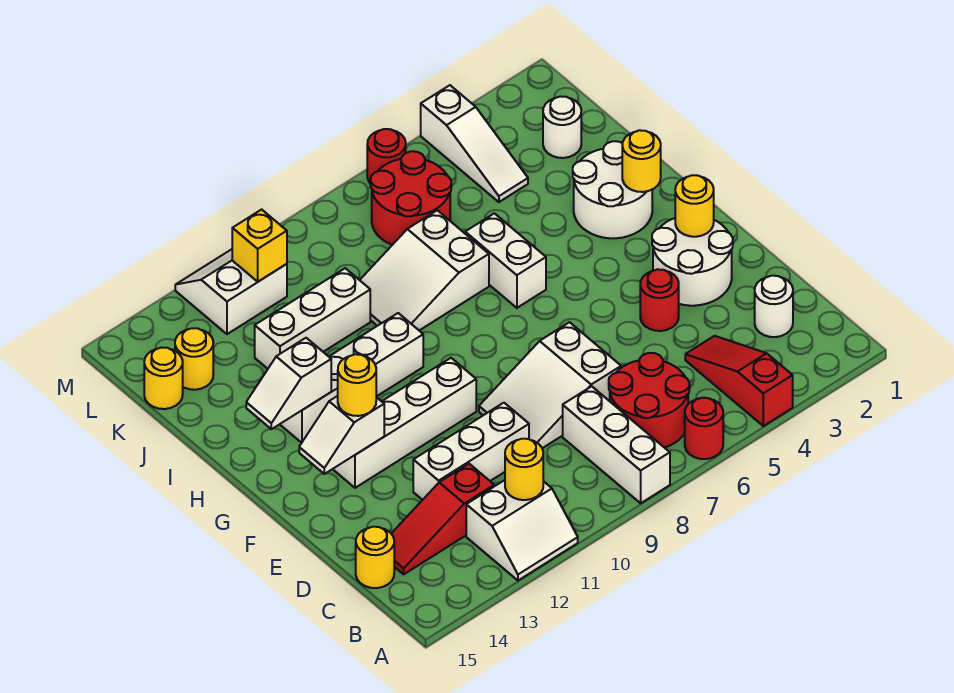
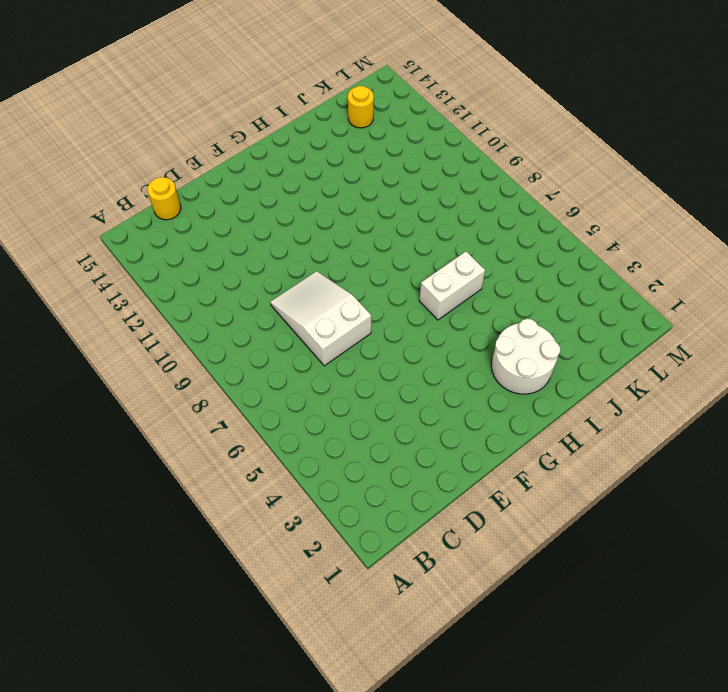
none -> red slope A4:C4 level 1 top A
none -> red round brick A6 level 1
none -> white brick A8:C8 level 1
none -> white slope A11:B12 level 1 top B

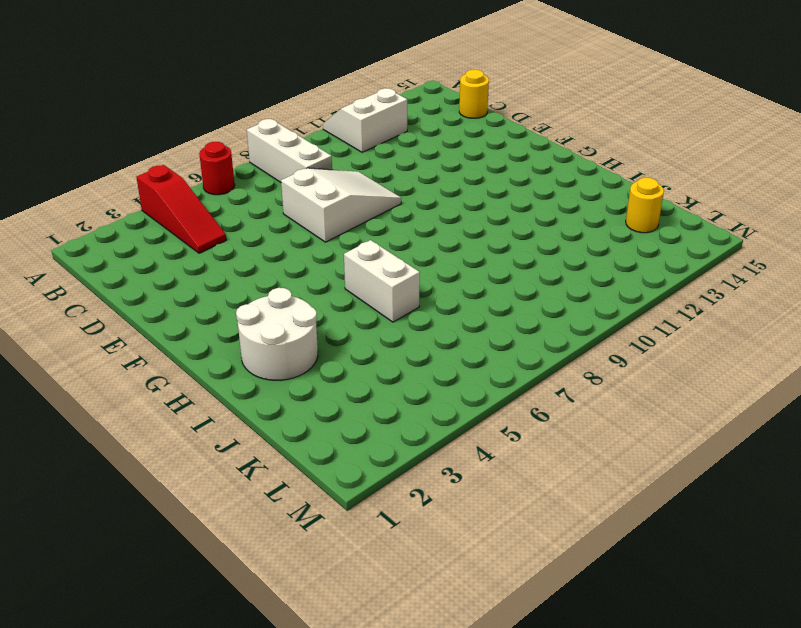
none -> red round brick B6:C7 level 1
none -> white round brick C2 level 1
none -> red slope C12:C14 level 1 top 12
none -> white brick D10:D12 level 1

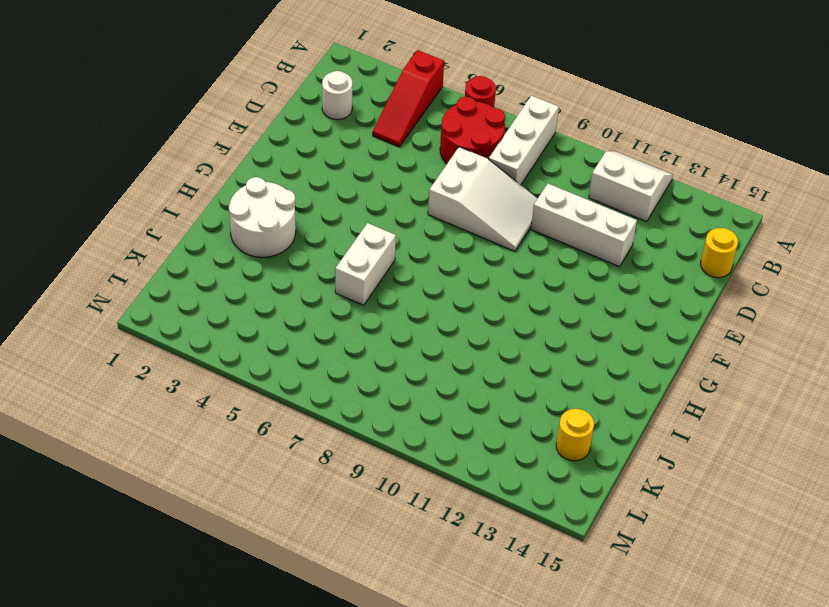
none -> red slope C12:C14 level 1 top 12
none -> white round brick E2:F3 level 1
none -> red round brick E4 level 1
none -> white brick F10:F13 level 1

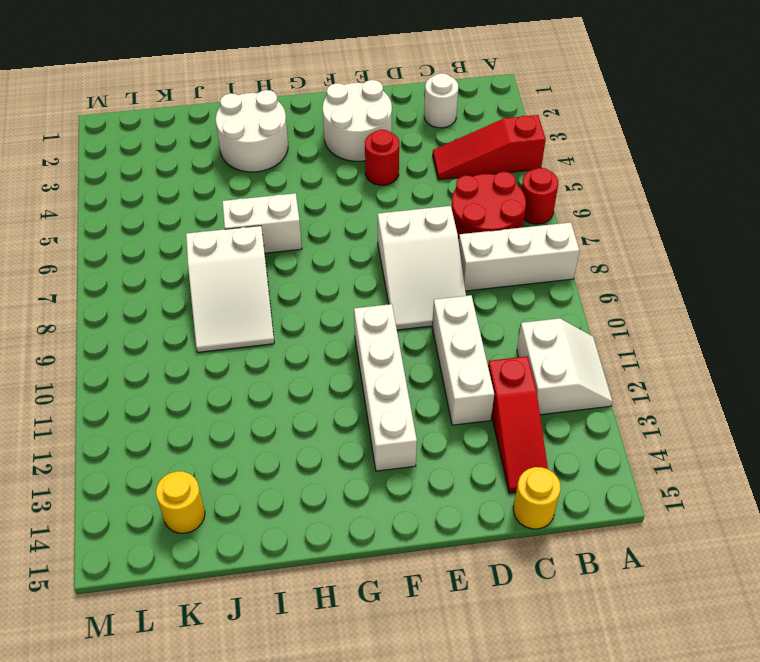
none -> white brick H10:H13 level 1
none -> white brick J10:J12 level 1
none -> white round brick K2 level 1
none -> white slope K4:M4 level 1 top M

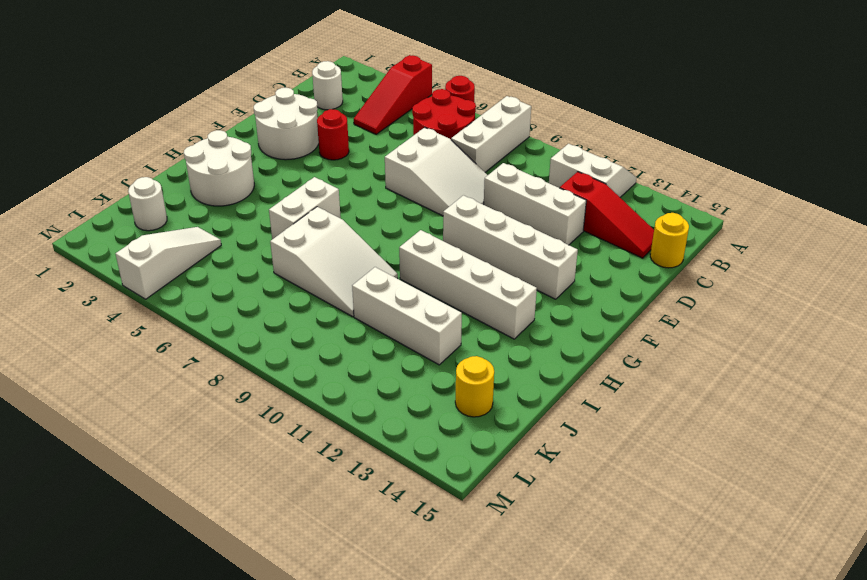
none -> red round brick K6:L7 level 1
none -> yellow round brick K15 level 1
none -> white slope L11:M12 level 1 top L
none -> red round brick M6 level 1

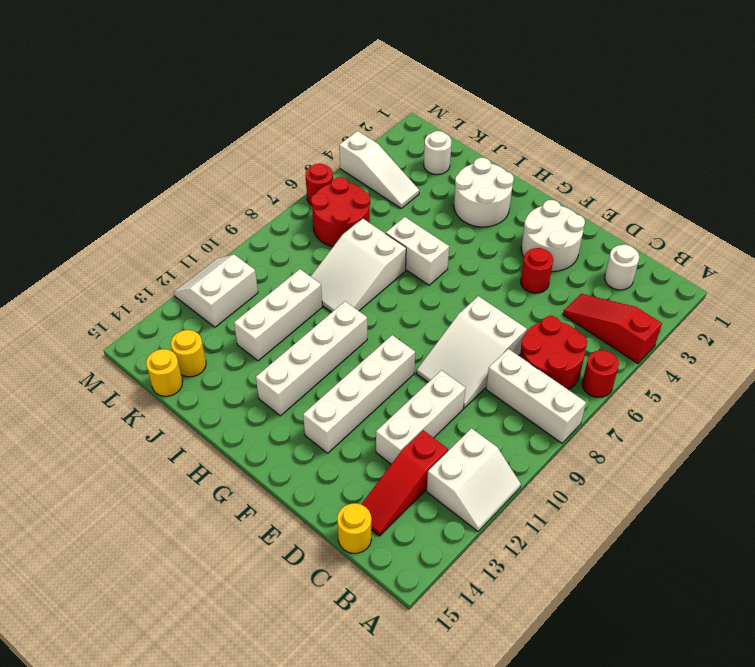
none -> yellow round brick B11 level 2
none -> yellow round brick F2 level 2
none -> white slope F13:F14 level 2 top 13
none -> yellow round brick H2 level 2

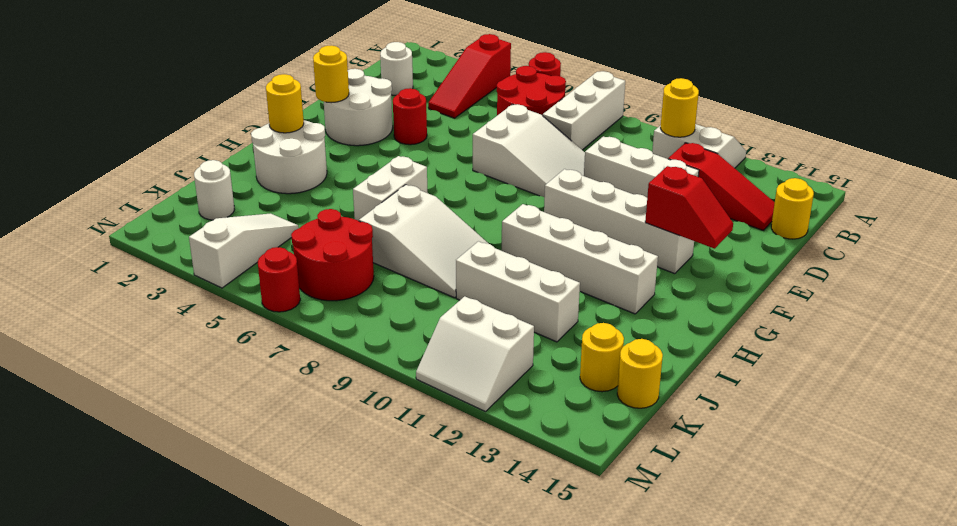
red slope F13:F14 level 2 top 13 -> white slope F13:F14 level 2 top 13
none -> white slope H13:H14 level 2 top 13
none -> yellow brick L11 level 2
none -> yellow round brick F13 level 3

